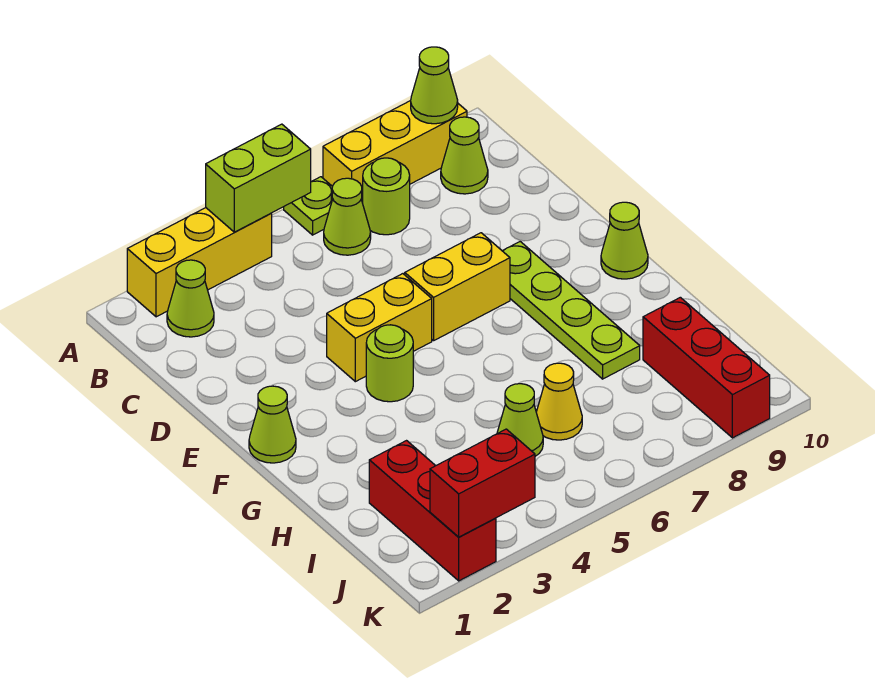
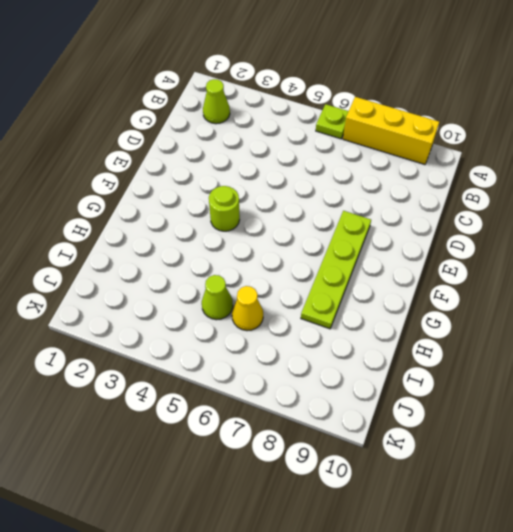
none -> yellow brick A2:A4 level 1
none -> lime cone B6 level 1
none -> lime round brick B7 level 1

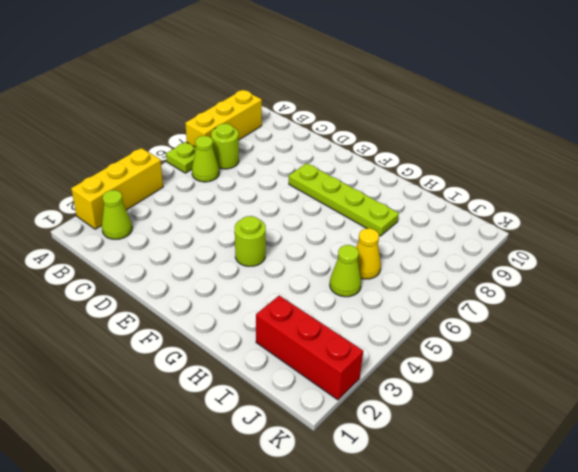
none -> lime cone B9 level 1
none -> yellow brick E4:E5 level 1
none -> yellow brick E6:E7 level 1

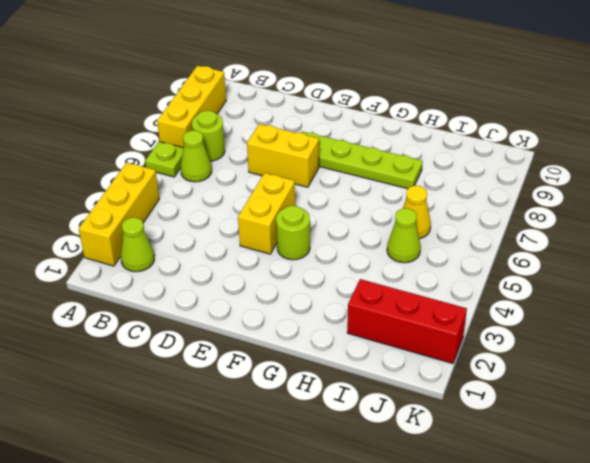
yellow brick D7:E7 level 1 -> yellow brick E6:E7 level 1
none -> lime cone B9 level 1
none -> lime cone F1 level 1
none -> lime cone F10 level 1

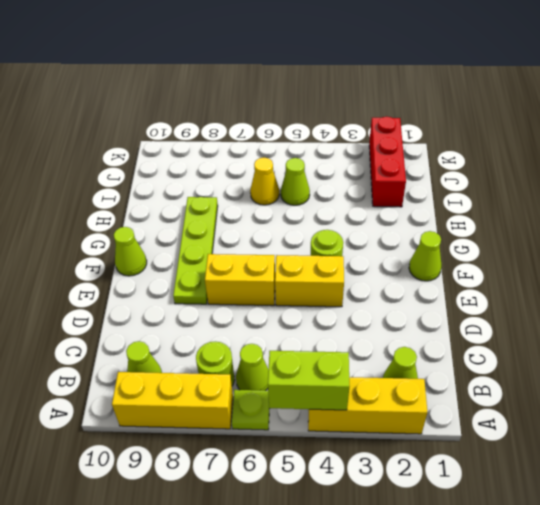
none -> red brick I9:K9 level 1
none -> lime cone A9 level 2
none -> red brick K2:K3 level 2

